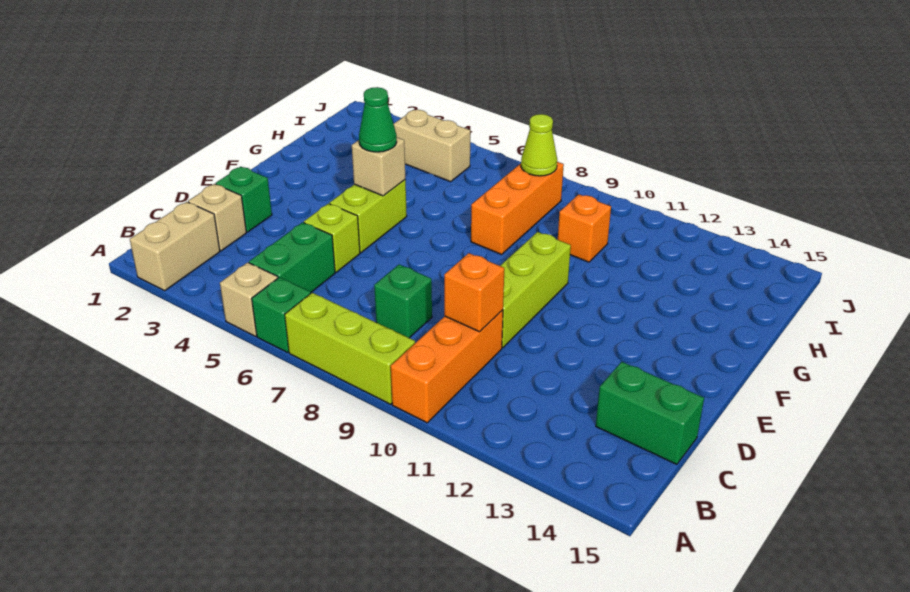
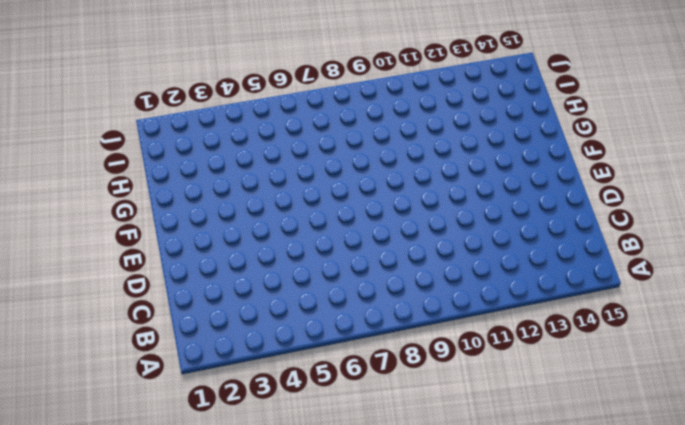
none -> tan brick A2:B2 level 1
none -> tan brick A5 level 1
none -> green brick A6 level 1

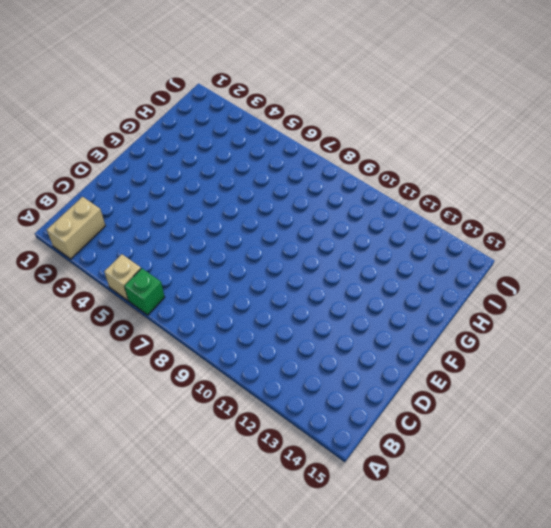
none -> lime brick A7:A9 level 1
none -> orange brick A10:C10 level 1
none -> green brick B5:C5 level 1

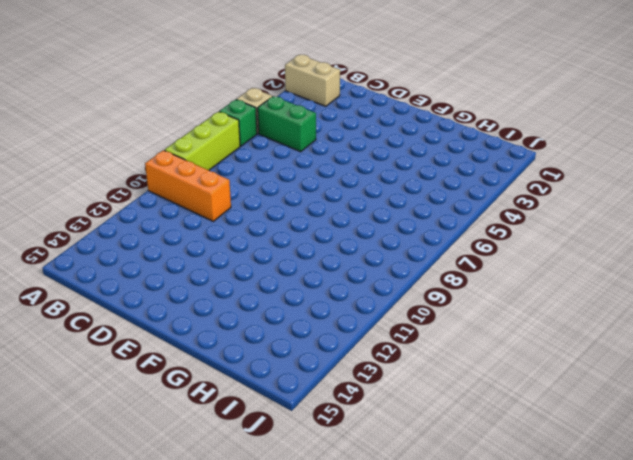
none -> tan brick C2 level 1
none -> green brick C8 level 1
none -> green brick C14:C15 level 1

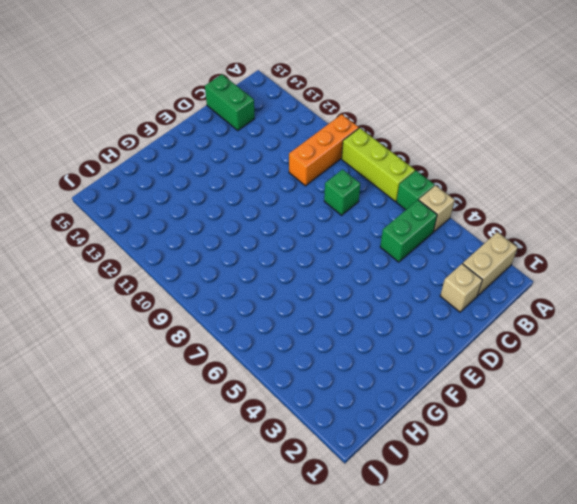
none -> green brick D2 level 1
none -> lime brick D5 level 1
none -> lime brick D10:F10 level 1

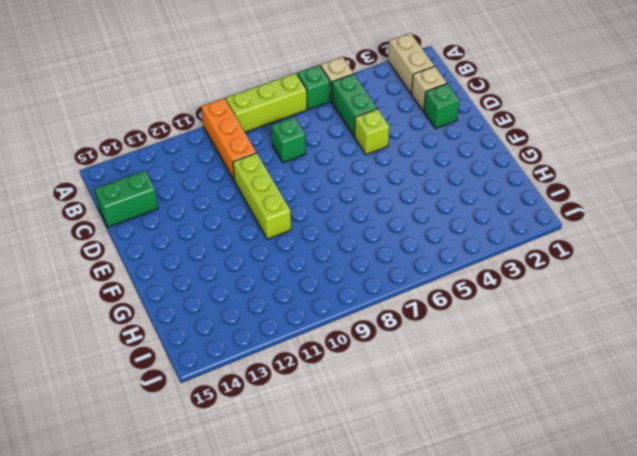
none -> lime brick E5:F5 level 1
none -> orange brick G8:I8 level 1
none -> orange brick H10 level 1

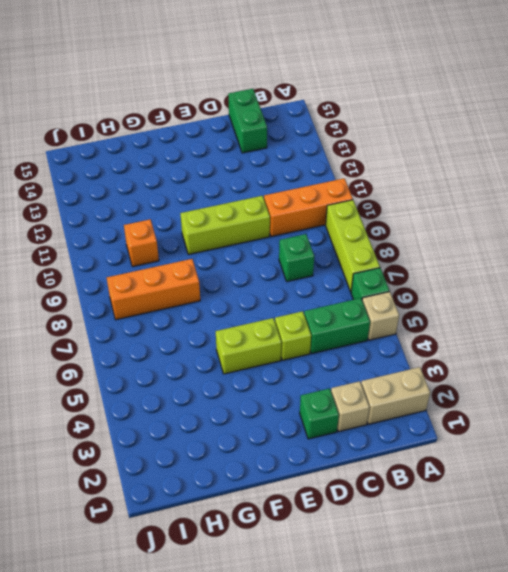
none -> tan brick I4:I5 level 1
none -> orange brick C10 level 2
none -> tan brick F5 level 2

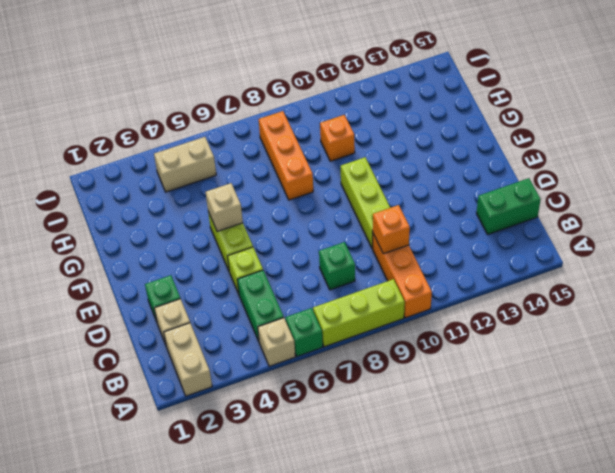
none -> lime cone I8 level 2
none -> green cone F5 level 3

